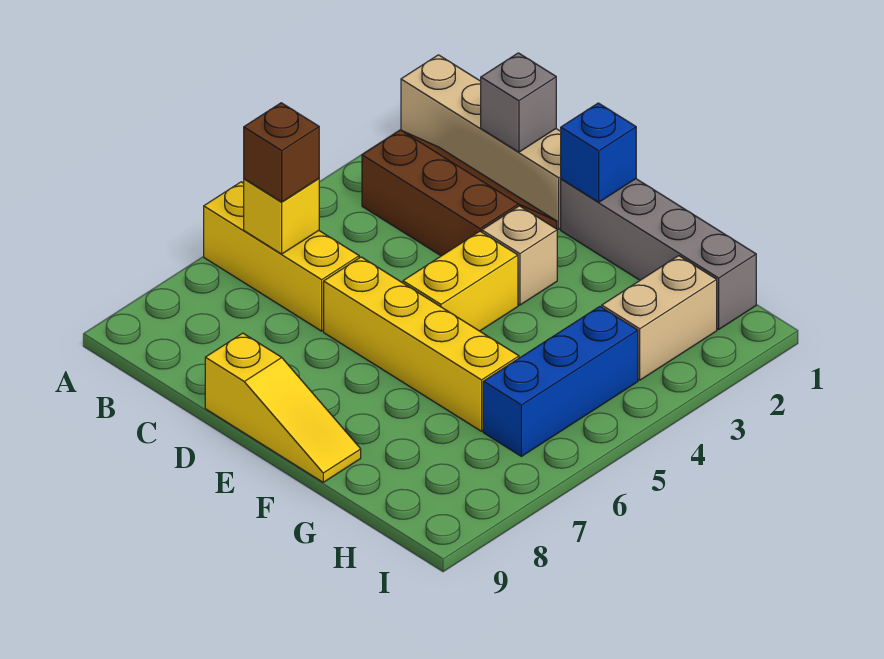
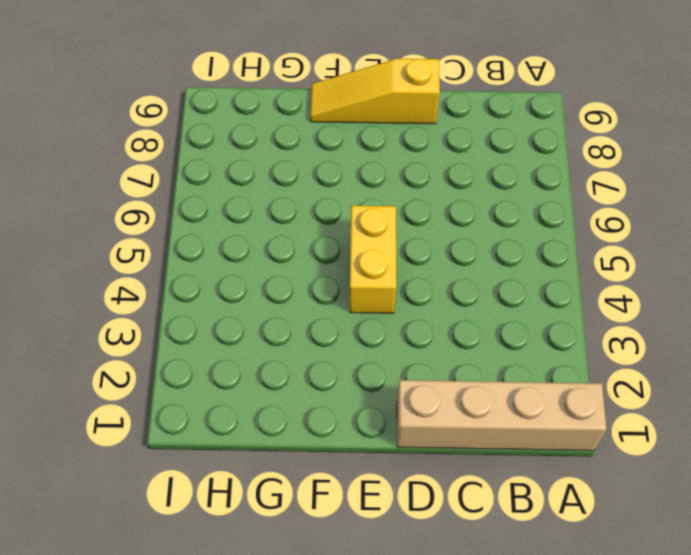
none -> yellow brick A6:C6 level 1
none -> brown slope B2:D3 level 1 top 3
none -> yellow brick D6:G6 level 1

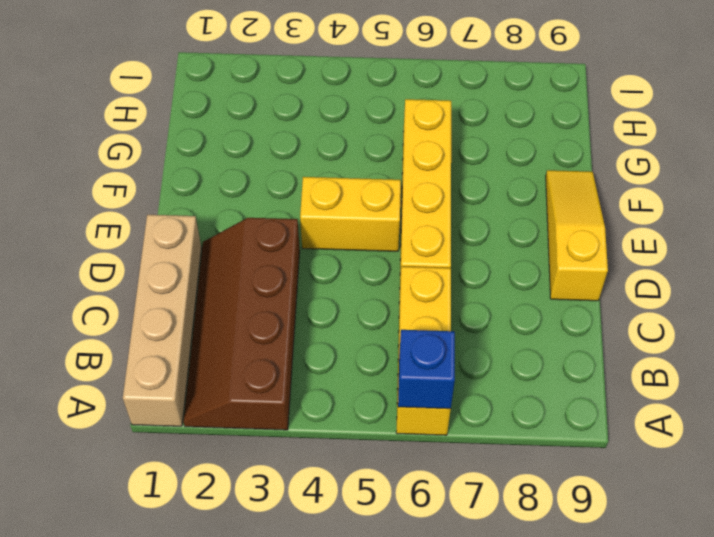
brown slope A2:D3 level 1 top 3 -> brown slope B2:D3 level 1 top 3
blue brick A6 level 2 -> blue brick E1 level 2
none -> grey brick E1:H1 level 1
none -> tan brick E3 level 1
none -> tan brick H2:H3 level 1

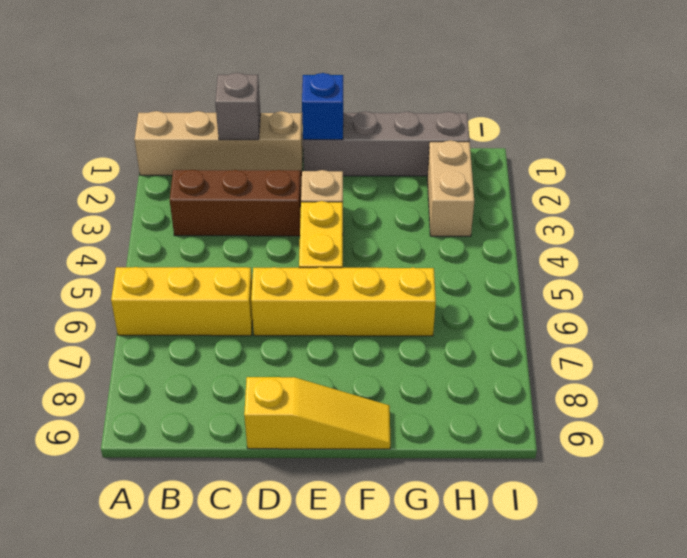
none -> blue brick H4:H6 level 1
none -> yellow brick B6 level 2
none -> brown brick B6 level 3

